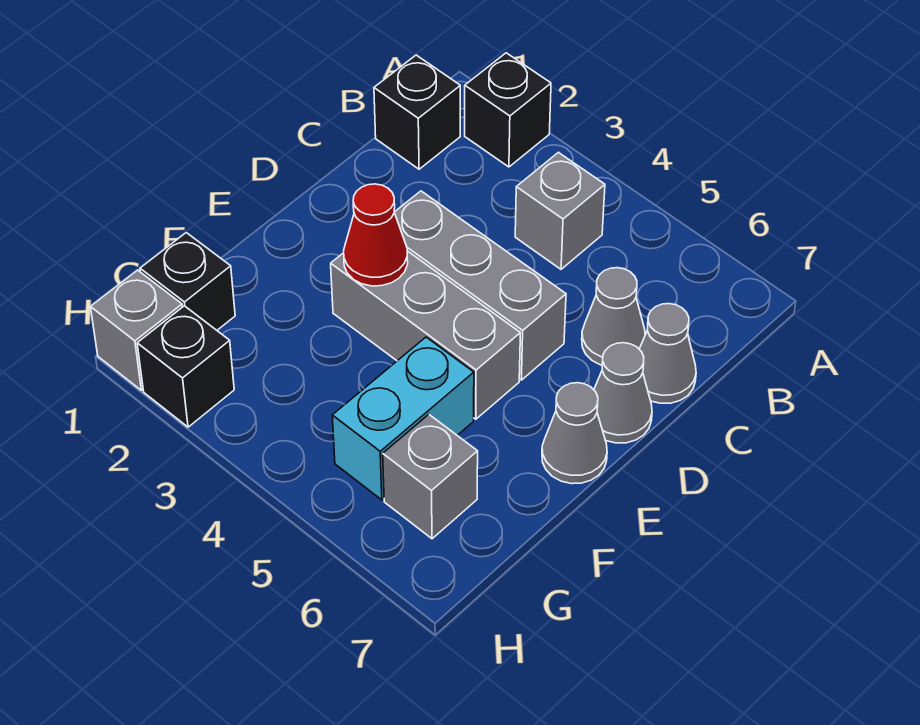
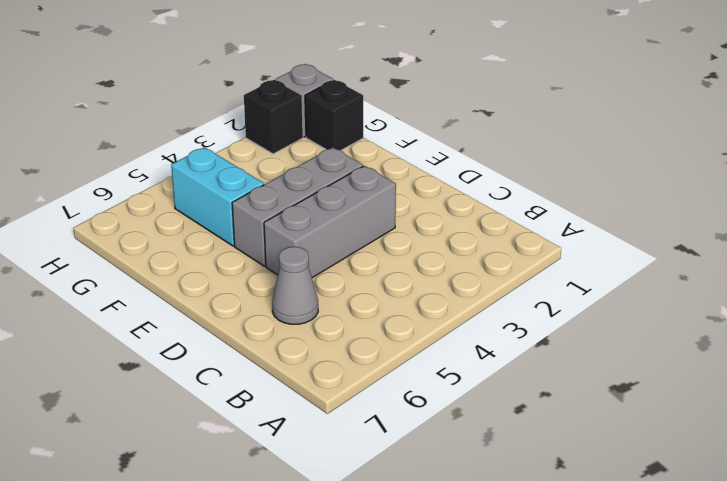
none -> black brick A2 level 1
none -> black brick B1 level 1
none -> grey brick B4 level 1

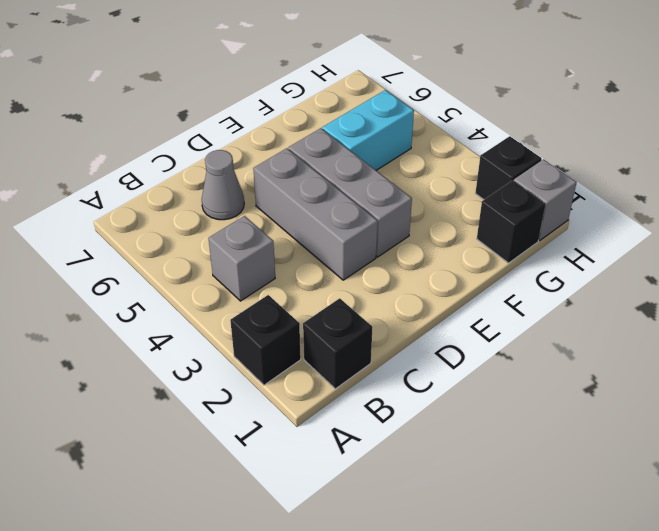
none -> grey cone C7 level 1
none -> grey cone D7 level 1
none -> grey cone E7 level 1

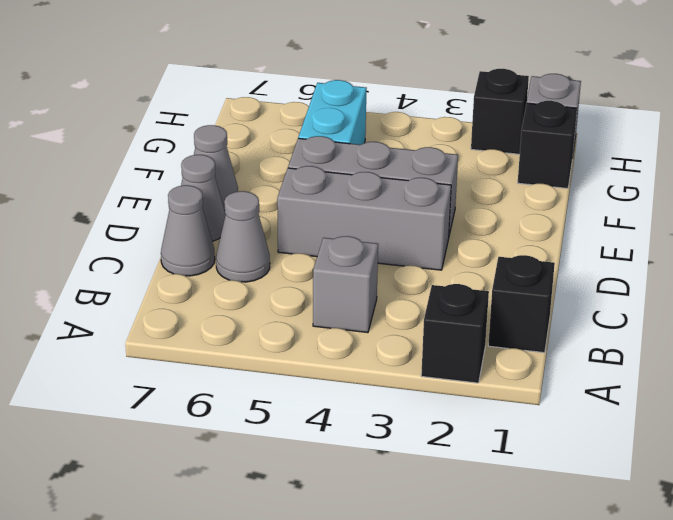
none -> grey brick G6 level 1
none -> red cone E3 level 2

